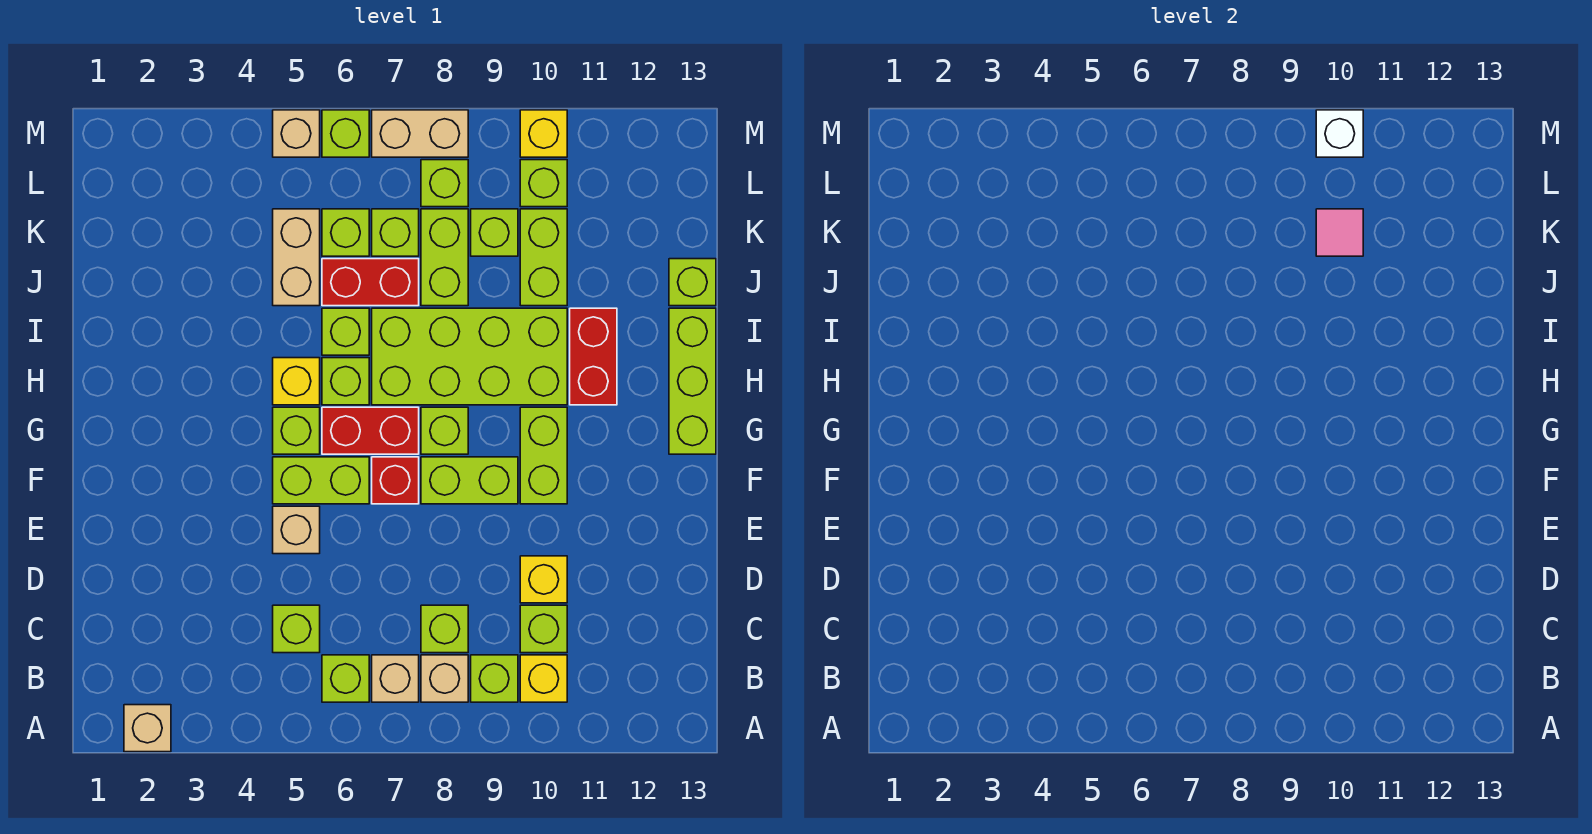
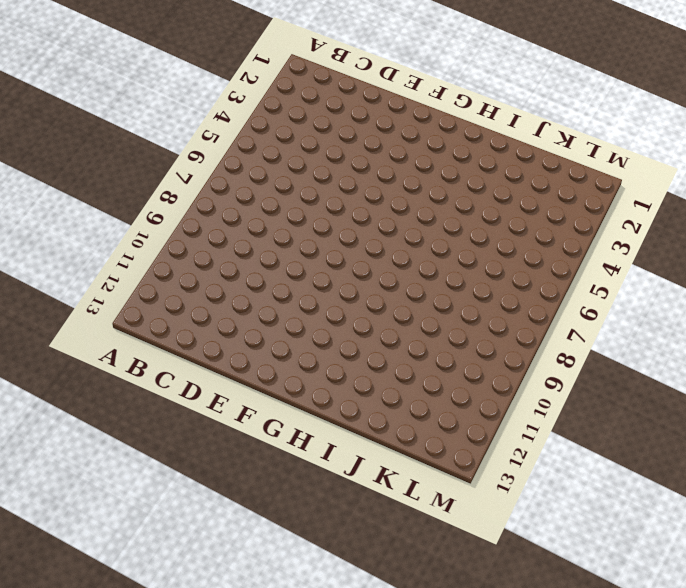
none -> tan brick A2 level 1
none -> lime brick B6 level 1
none -> tan brick B7 level 1
none -> tan brick B8 level 1

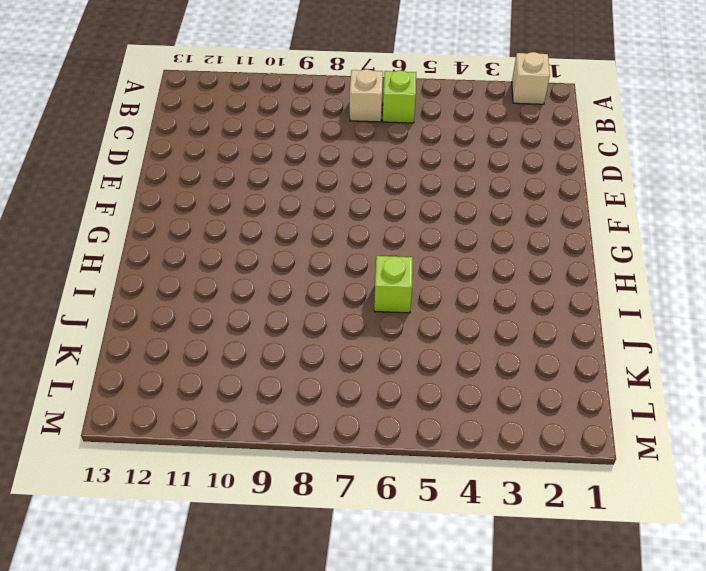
none -> tan brick B8 level 1
none -> lime brick B9 level 1
none -> yellow brick B10 level 1
none -> lime brick C5 level 1

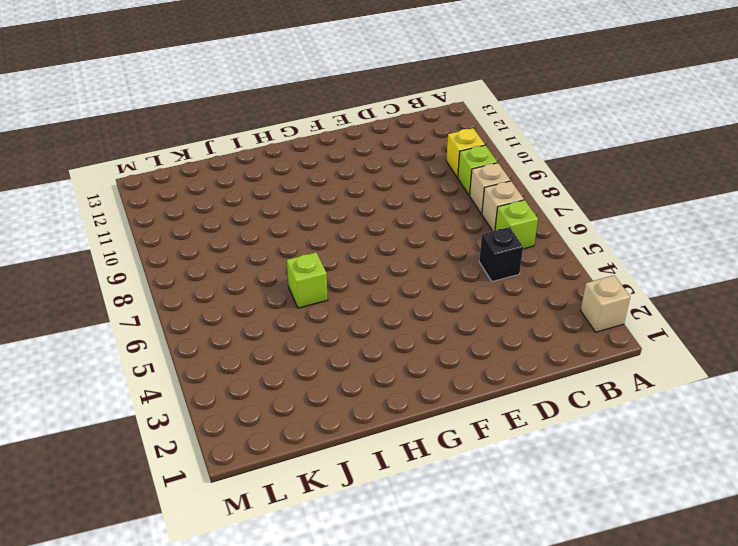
black brick C5 level 1 -> lime brick C5 level 1
none -> lime brick C8 level 1
none -> lime brick C10 level 1
none -> yellow brick D10 level 1
none -> tan brick E5 level 1

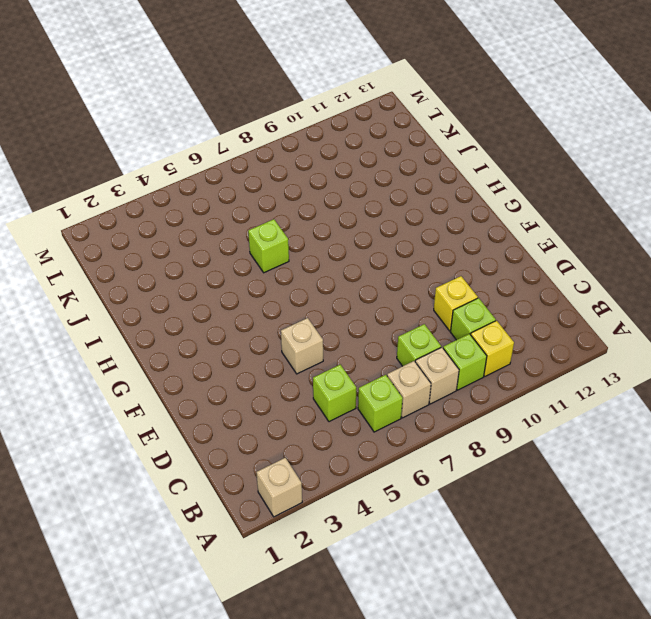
none -> lime brick F5:F6 level 1
none -> red brick F7 level 1
none -> lime brick F8:F9 level 1
none -> lime brick F10:G10 level 1

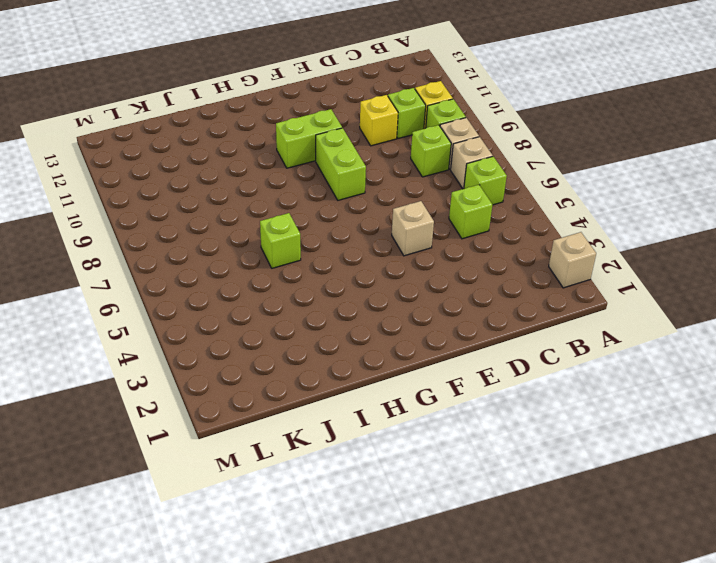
none -> lime brick F5:F6 level 1
none -> red brick F7 level 1
none -> lime brick G5 level 1
none -> red brick G6:G7 level 1

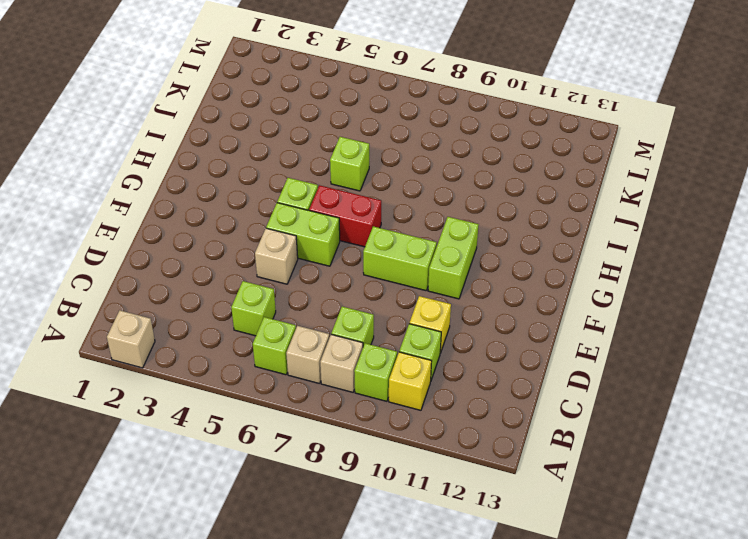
none -> red brick F7 level 1
none -> lime brick G8 level 1
none -> lime brick G13:I13 level 1
none -> yellow brick H5 level 1

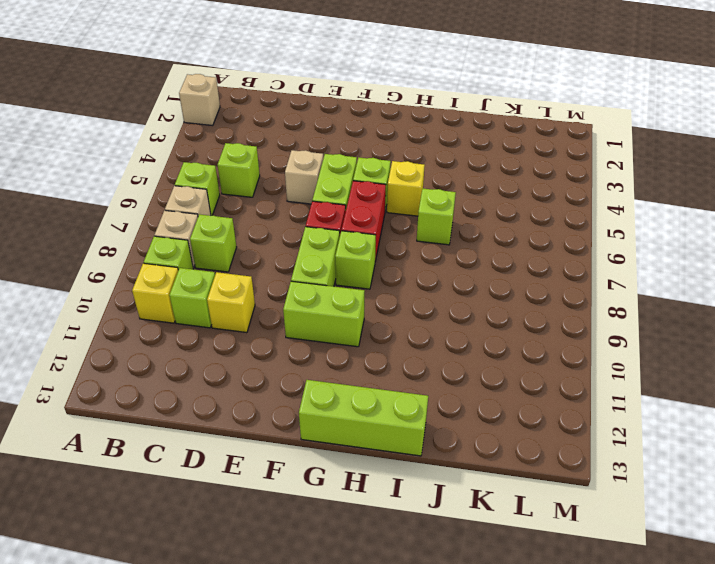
none -> lime brick H6 level 1
none -> lime brick H7:I10 level 1
none -> red brick H11:I11 level 1
none -> tan brick J5:K5 level 1

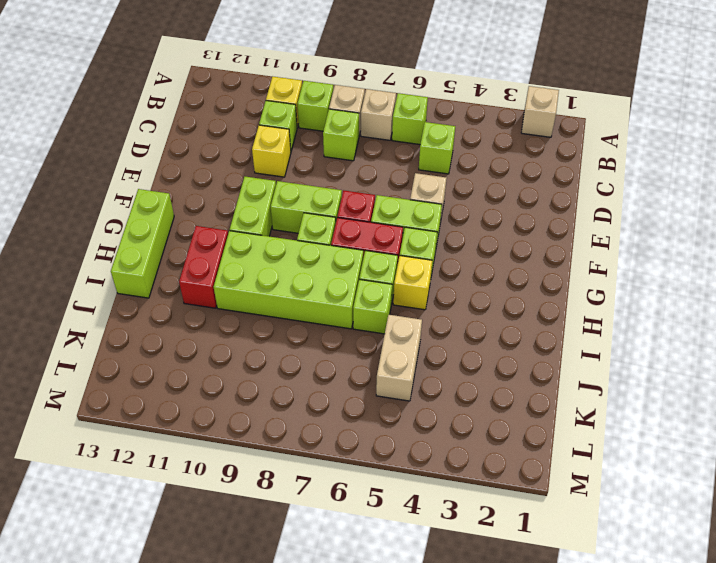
none -> red brick J6:J7 level 1
none -> lime brick J8:K8 level 1
none -> lime brick J10:K10 level 1
none -> lime brick J13 level 1

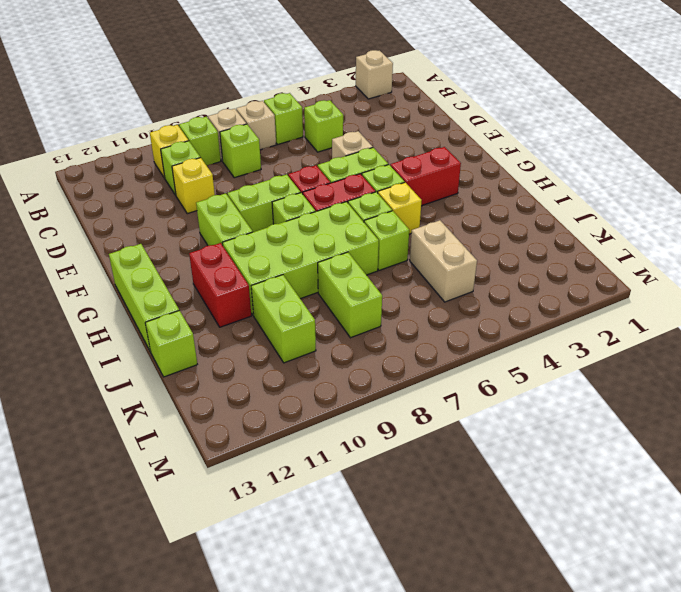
red brick G3:G4 level 1 -> red brick J6:J7 level 1
none -> lime brick K6 level 1
none -> lime brick K7 level 1
none -> lime brick K9 level 1
none -> lime brick L8 level 1

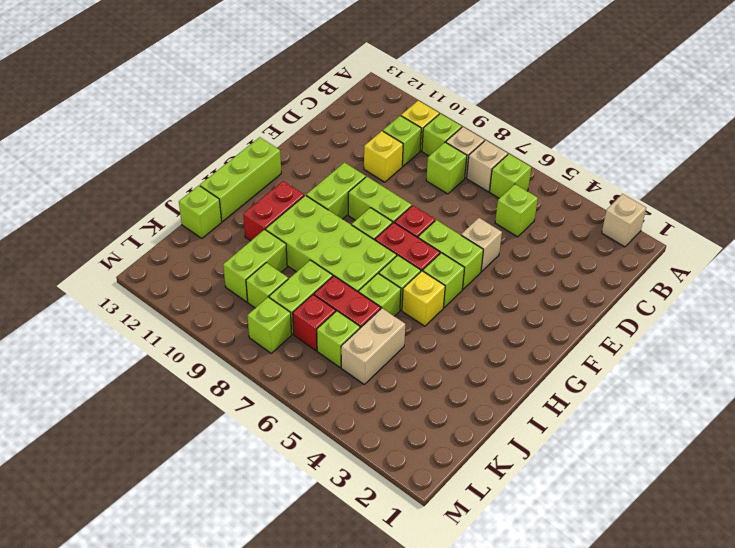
red brick K7 level 1 -> lime brick K7 level 1
none -> lime brick L10 level 1
none -> tan brick M5 level 1
none -> lime brick M6 level 1
none -> tan brick M7:M8 level 1

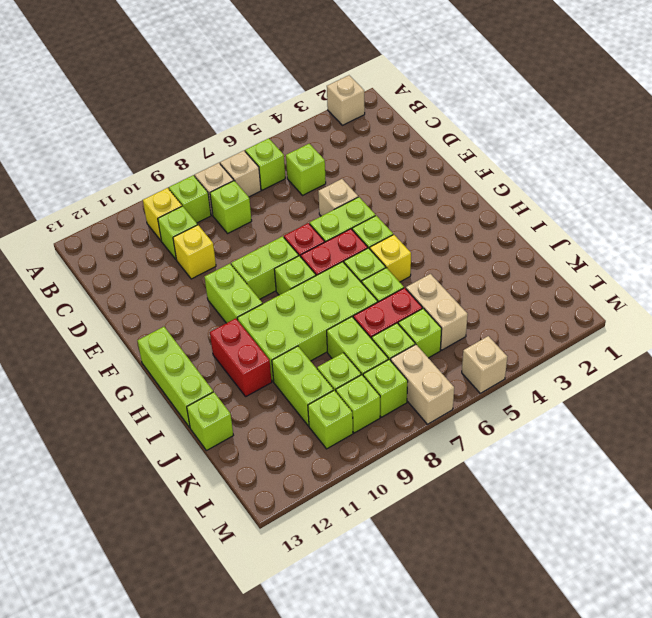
tan brick L7:M7 level 1 -> tan brick M7:M8 level 1
lime brick L9 level 1 -> lime brick M6 level 1
none -> yellow brick M10 level 1
none -> pink tile K10 level 2
none -> white brick M10 level 2

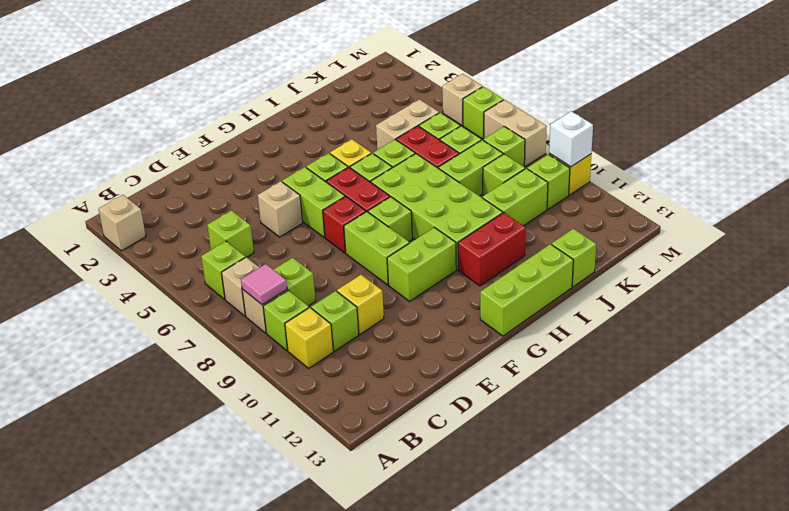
pink tile B8 level 2 -> pink tile K10 level 2

